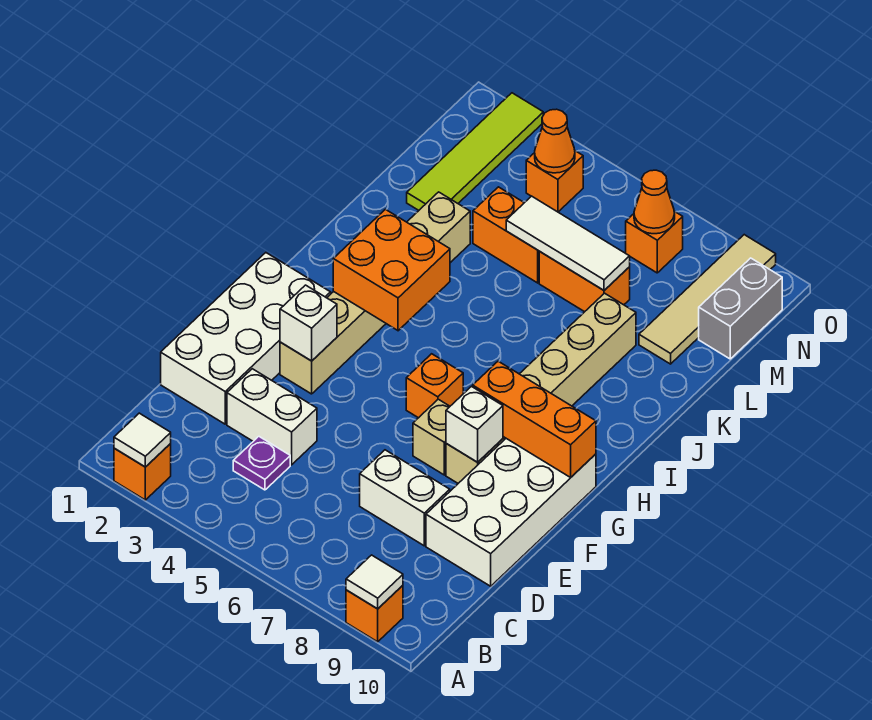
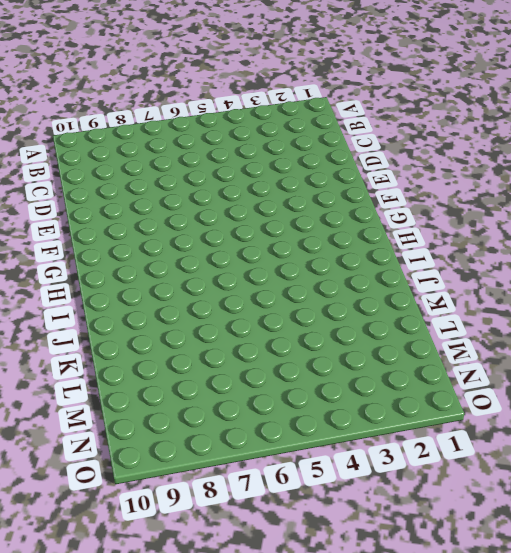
none -> orange brick A2 level 1
none -> orange brick A9 level 1
none -> purple plate C4 level 1

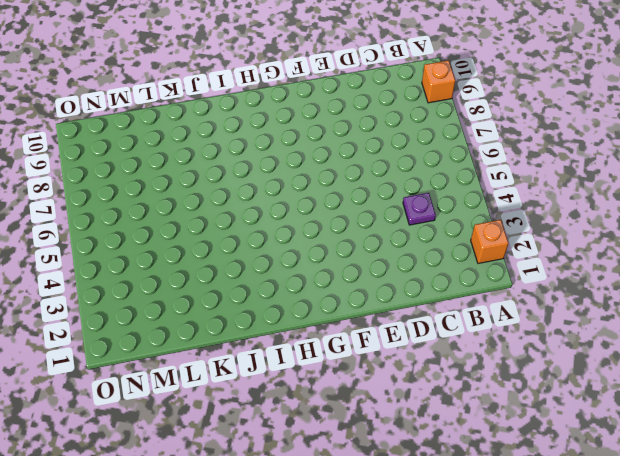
none -> white brick D1:G2 level 1
none -> white brick D3:D4 level 1
none -> white brick D7:D8 level 1

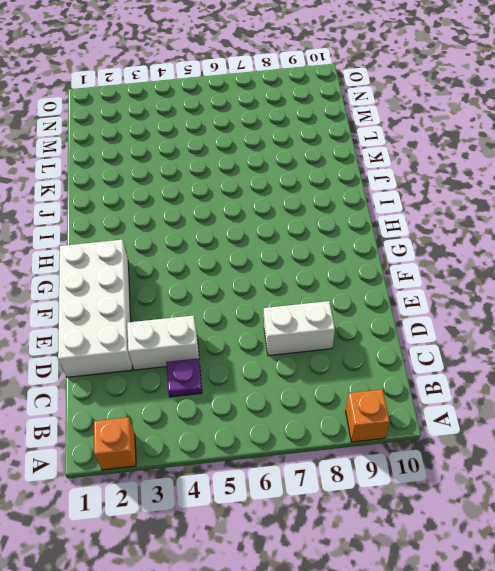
none -> white brick D9:G10 level 1
none -> tan brick F3:K3 level 1
none -> tan brick F7 level 1

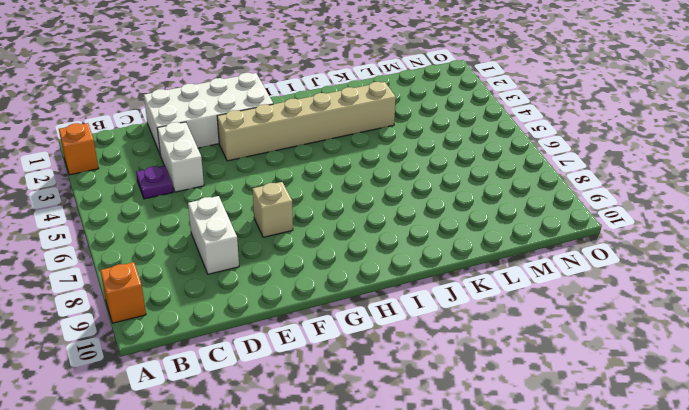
none -> white brick D9:G10 level 1
none -> tan brick F8:K8 level 1
none -> orange brick G6 level 1

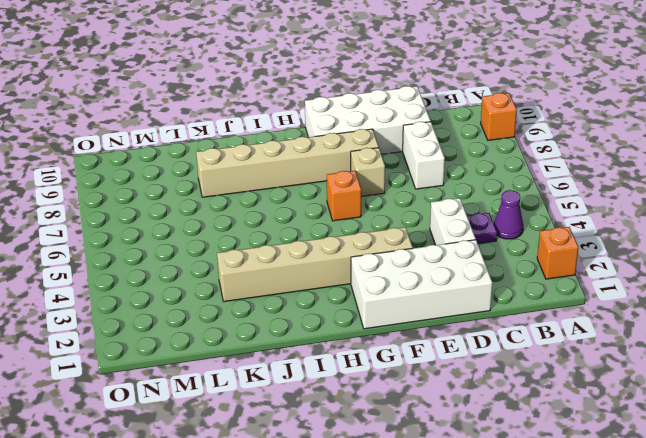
purple cone B4 level 1 -> none
none -> lime tile L2:O2 level 1
none -> orange brick L4:L5 level 1
none -> orange brick L6:L7 level 1

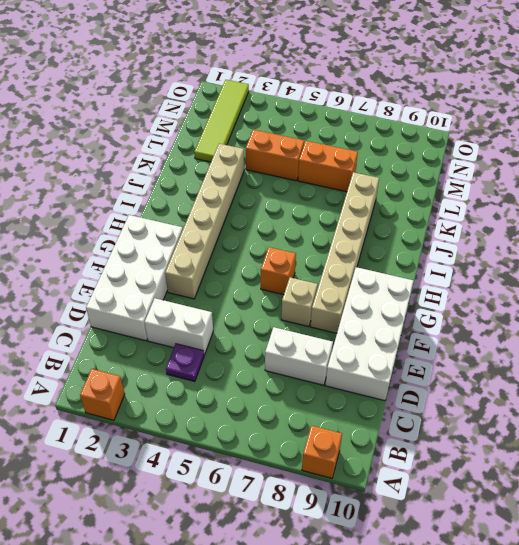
none -> tan tile L9:O9 level 1
none -> grey brick M10:N10 level 1
none -> orange brick N4 level 1

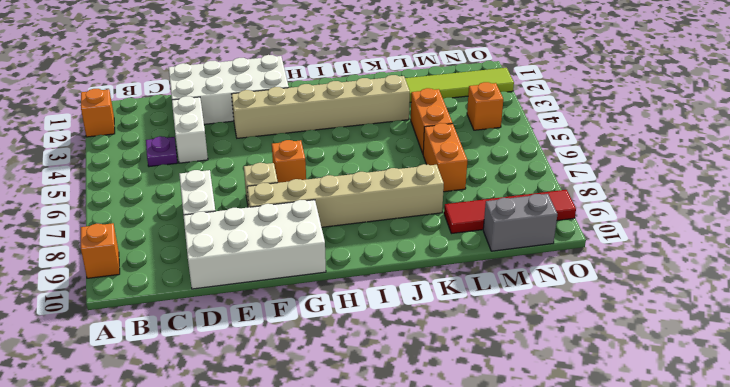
red tile L9:O9 level 1 -> tan tile L9:O9 level 1
none -> orange brick N7 level 1
none -> white tile A2 level 2
none -> white tile A9 level 2

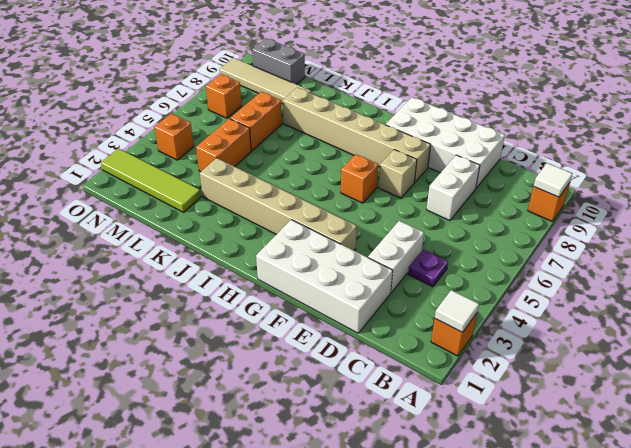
none -> white brick F3 level 2
none -> white brick F8 level 2
none -> orange brick G8:G10 level 2

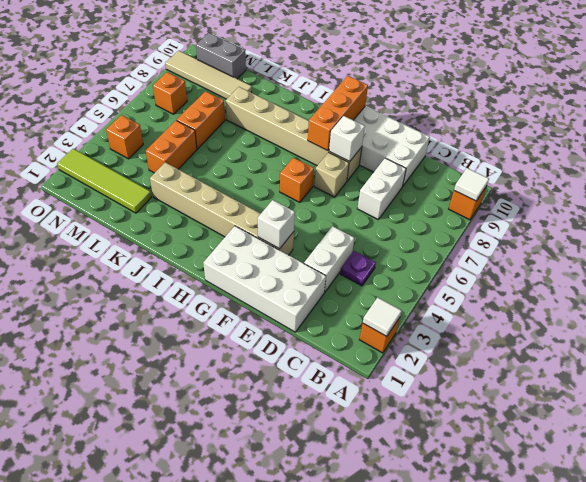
none -> orange brick H3:I4 level 2
none -> white tile L5:L7 level 2
none -> orange cone N4 level 2

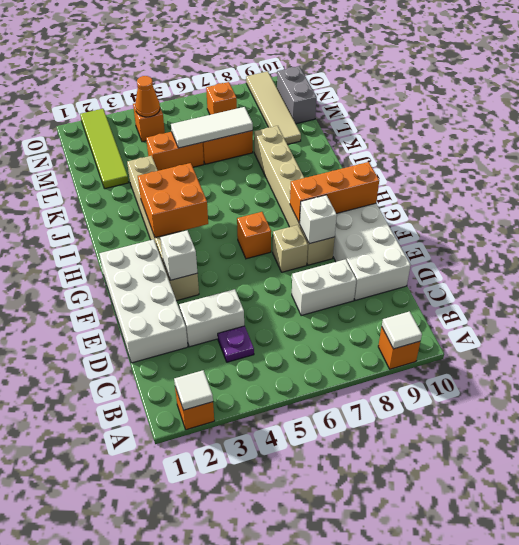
none -> orange cone N7 level 2

